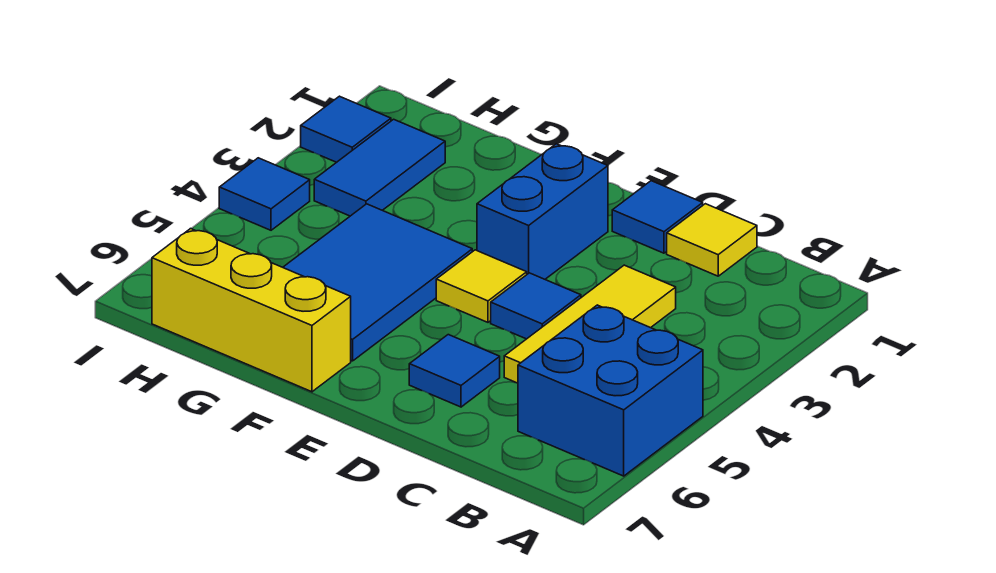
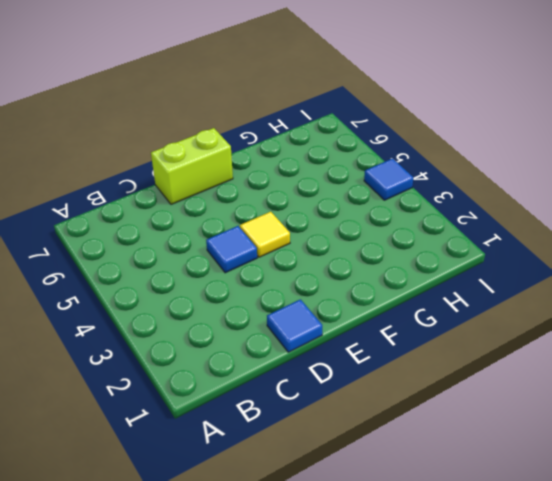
lime brick D7:E7 level 1 -> none
none -> blue brick A5:B6 level 1
none -> yellow tile C1 level 1
none -> yellow tile C3:C5 level 1

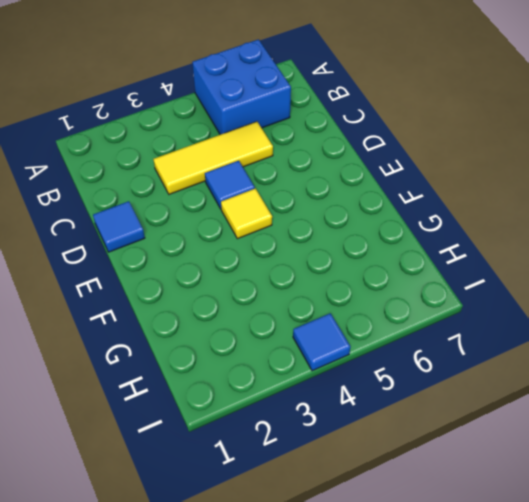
none -> yellow tile C1 level 1
none -> blue tile D6 level 1
none -> blue brick E2:E3 level 1

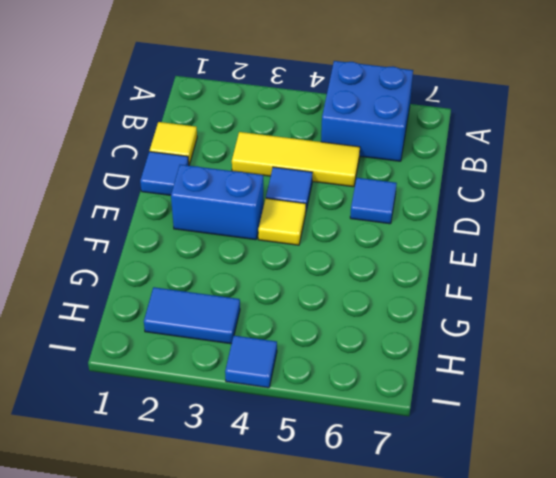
none -> blue tile F4:G6 level 1
none -> yellow brick F7:H7 level 1
none -> blue tile I2 level 1

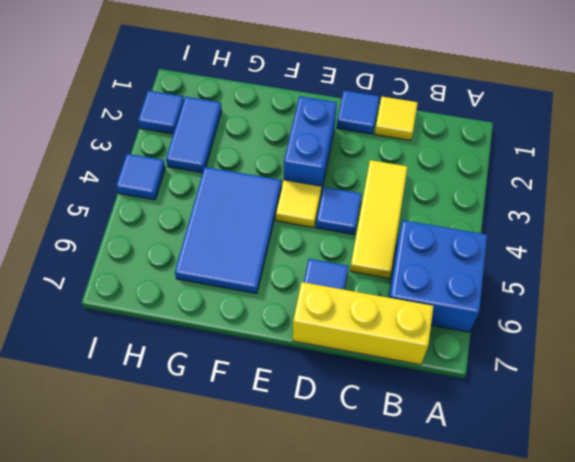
yellow brick B7:D7 level 1 -> yellow brick F7:H7 level 1

